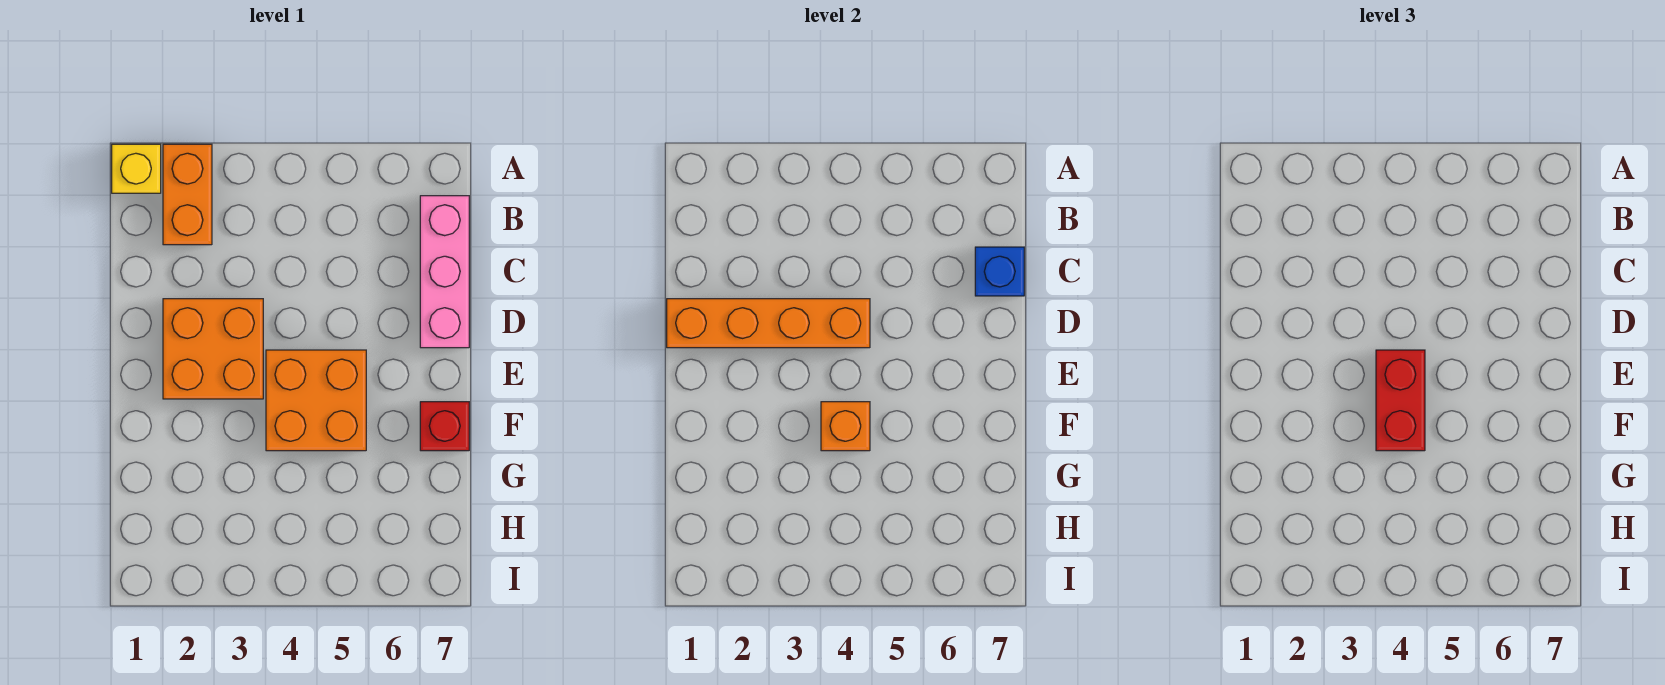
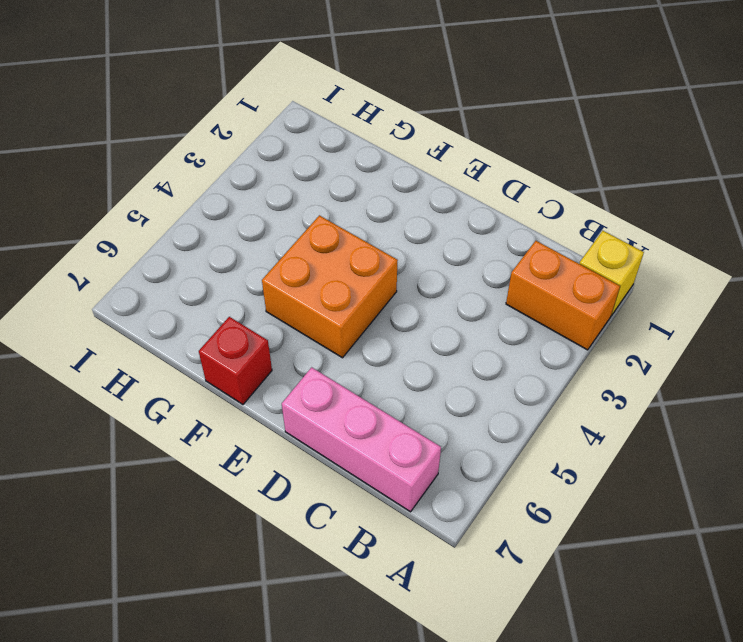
none -> orange brick D2:E3 level 1
none -> blue brick C7 level 2

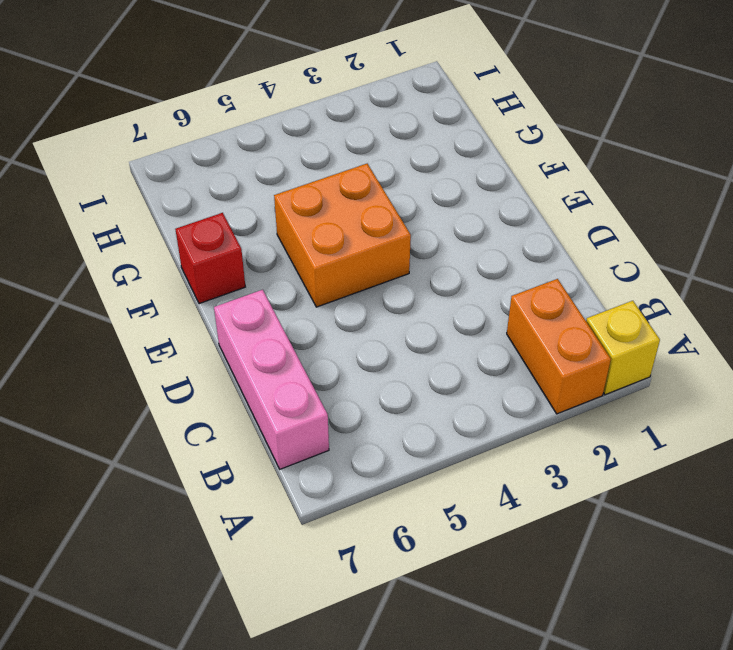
none -> orange brick D2:E3 level 1
none -> blue brick C7 level 2

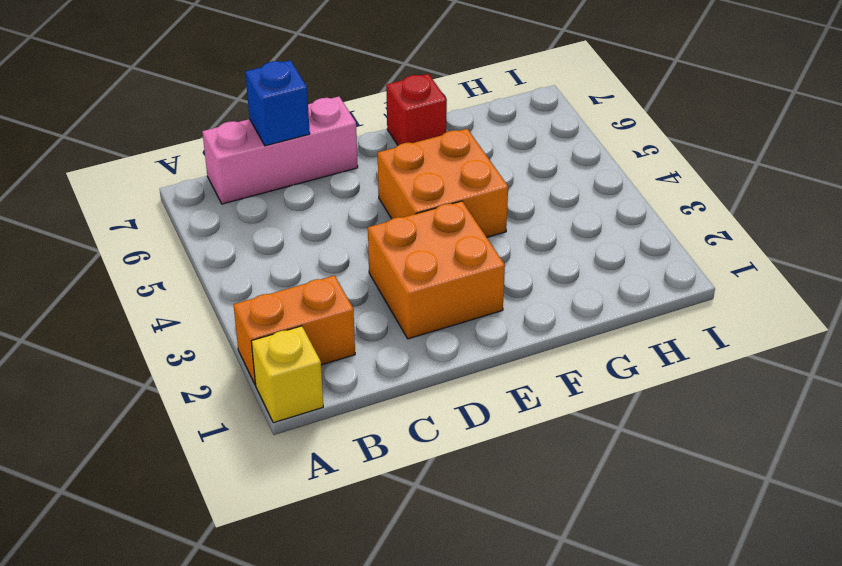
none -> orange brick D1:D4 level 2
none -> orange brick F4 level 2

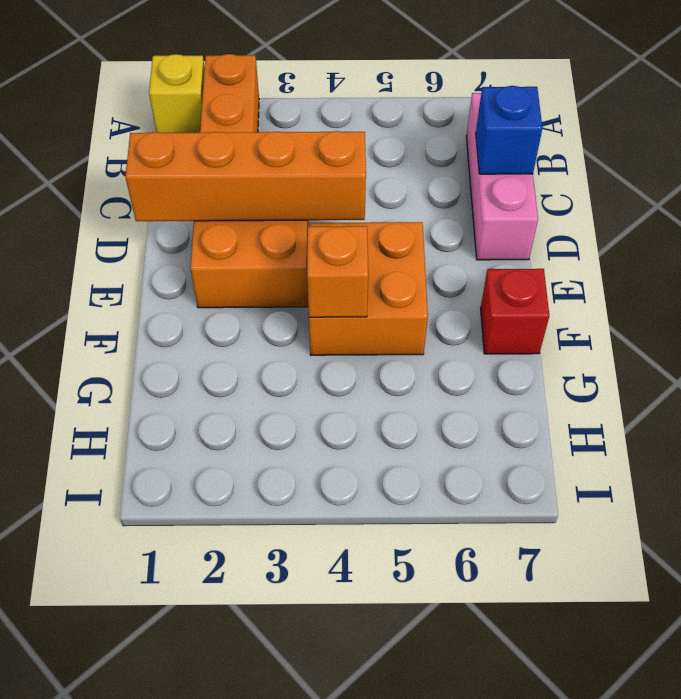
none -> red brick E4:F4 level 3

